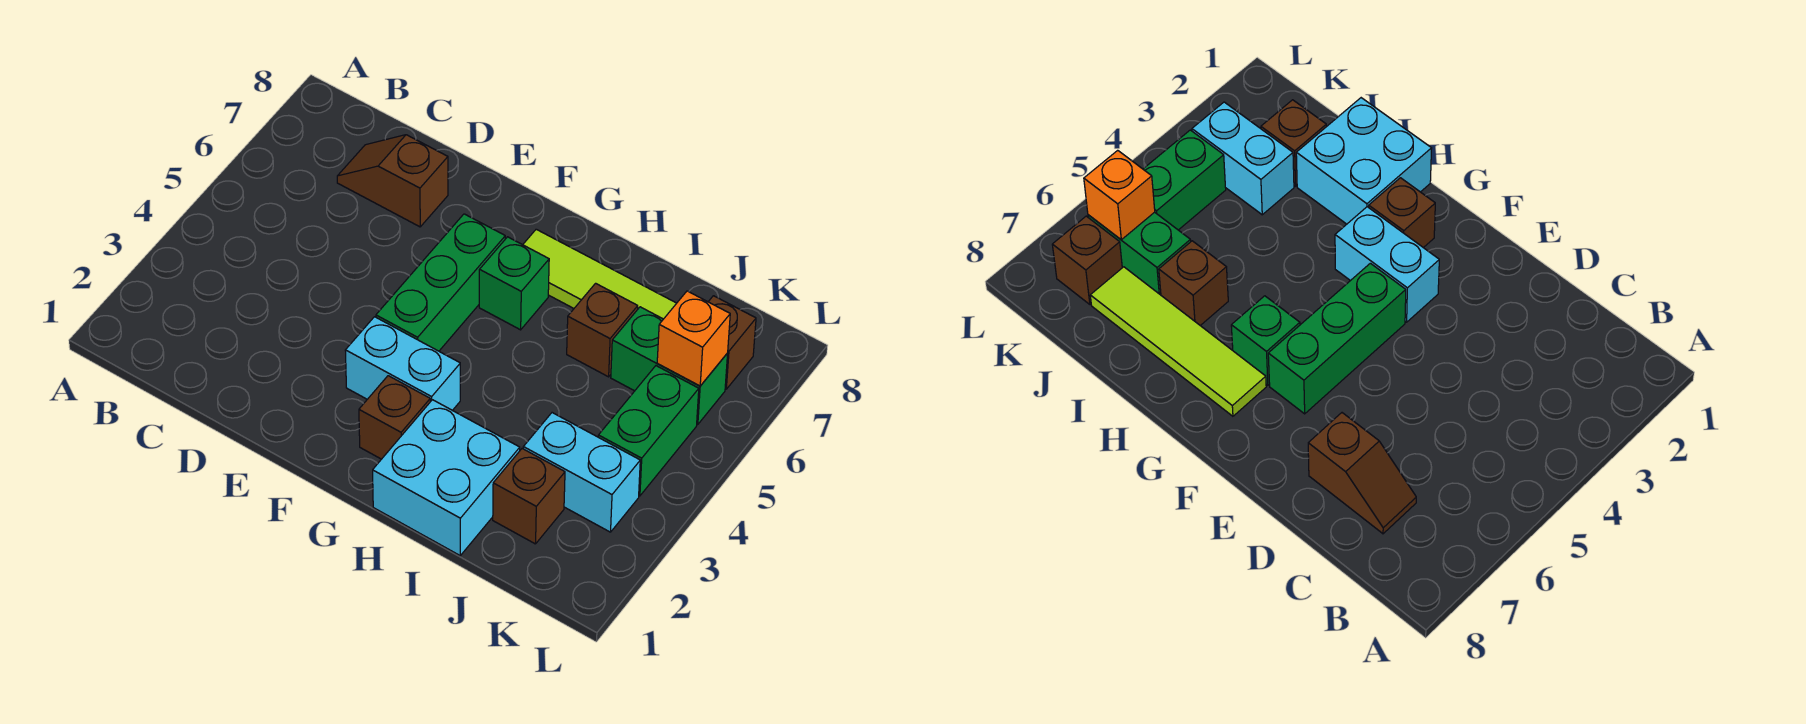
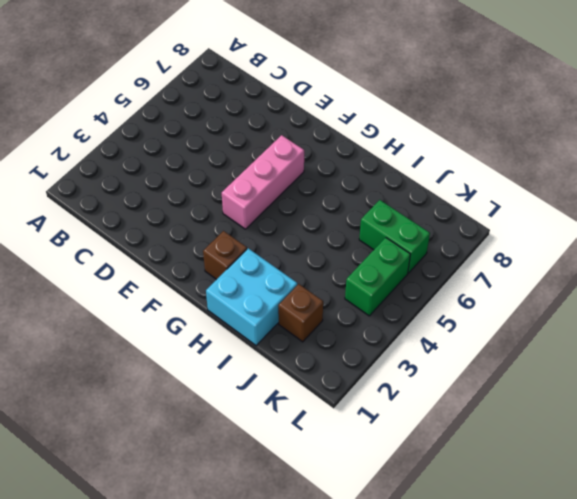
pink brick F4:F6 level 1 -> green brick F4:F6 level 1
none -> brown slope C7:D7 level 1 top D
none -> cyan brick F3:G3 level 1
none -> green brick G6 level 1

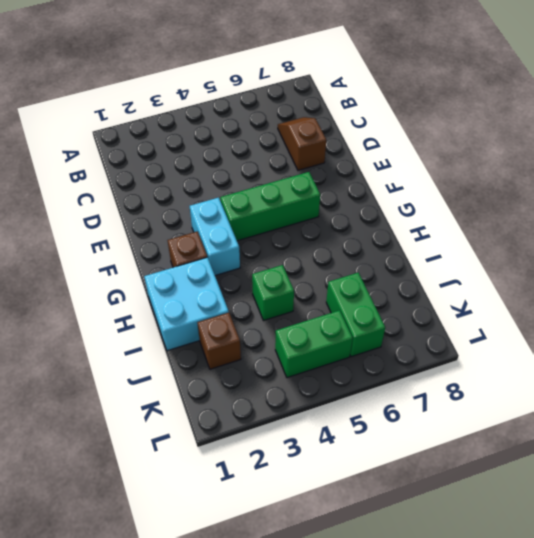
green brick I4 level 1 -> green brick G6 level 1
none -> lime tile G7:J7 level 1
none -> brown brick I6 level 1
none -> cyan brick J3:K3 level 1

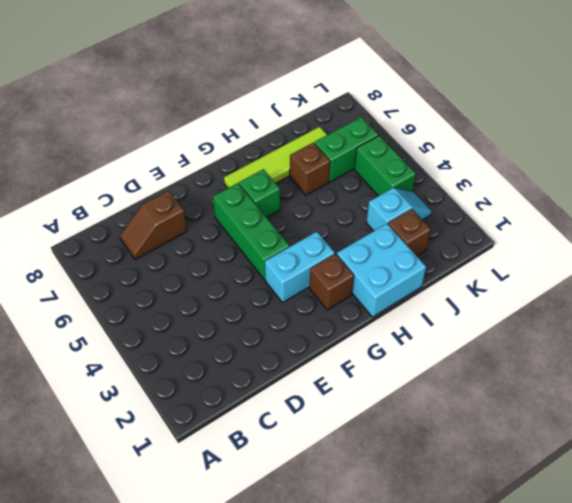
cyan slope J3:K3 level 1 top J -> cyan brick J3:K3 level 1
none -> brown brick K7 level 1
none -> orange brick K6 level 2

